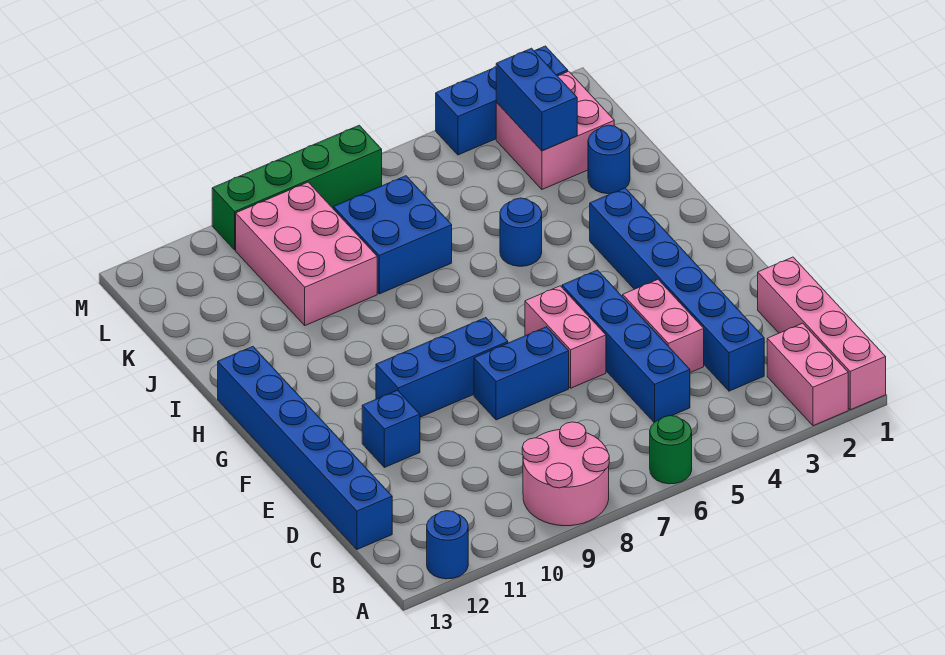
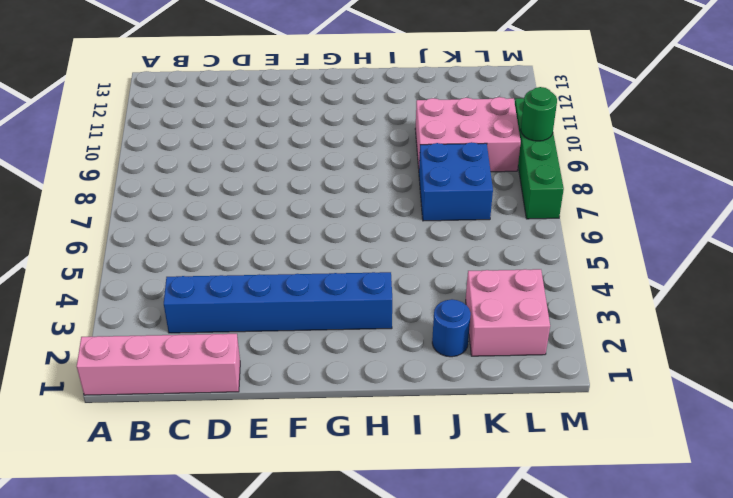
green round brick M9 level 2 -> green round brick A6 level 1
none -> pink brick A2:B2 level 1
none -> pink round brick A8:B9 level 1
none -> blue round brick A12 level 1

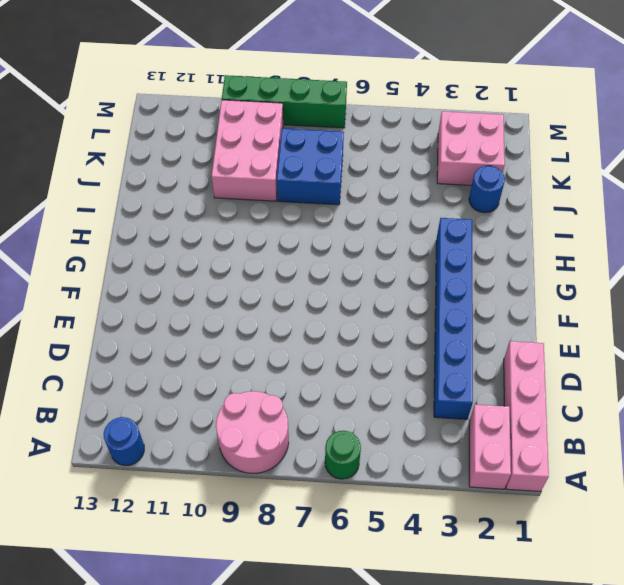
none -> blue brick C5:F5 level 1
none -> blue brick C13:H13 level 1
none -> pink brick D4:E4 level 1

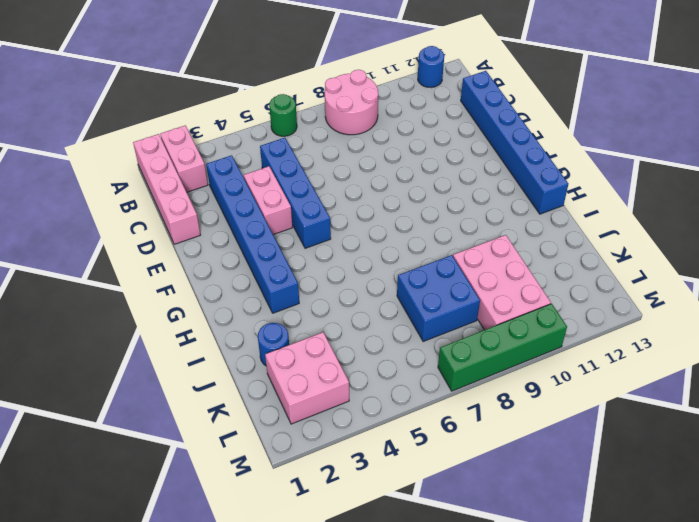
none -> pink brick E6:F6 level 1
none -> blue brick E7:E8 level 1
none -> blue brick E11 level 1

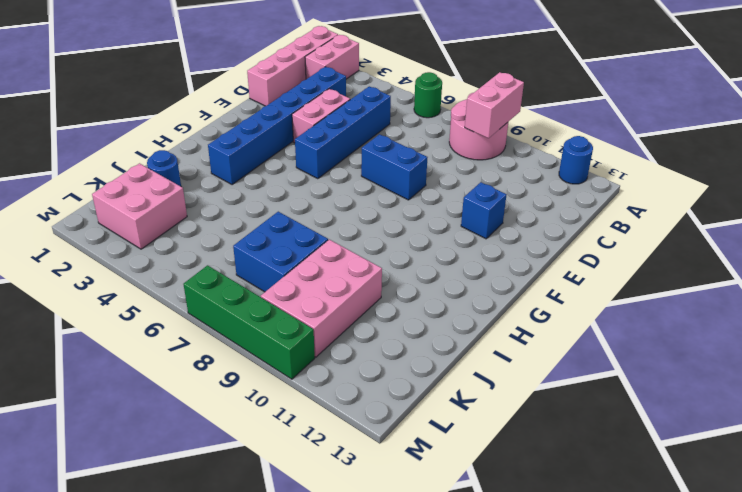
pink brick A9:B9 level 2 -> pink brick E6:F6 level 1
none -> blue brick C13:H13 level 1
none -> blue brick F8:F10 level 1
none -> blue round brick I5 level 1

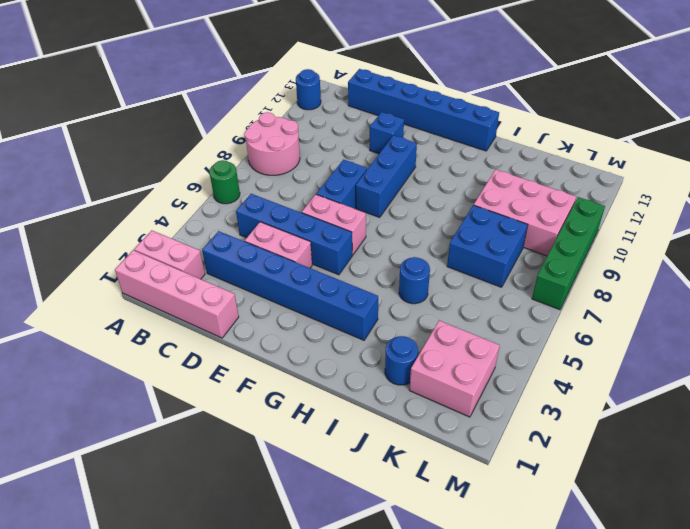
none -> blue brick M2:M4 level 1
none -> blue brick K3:L3 level 2

